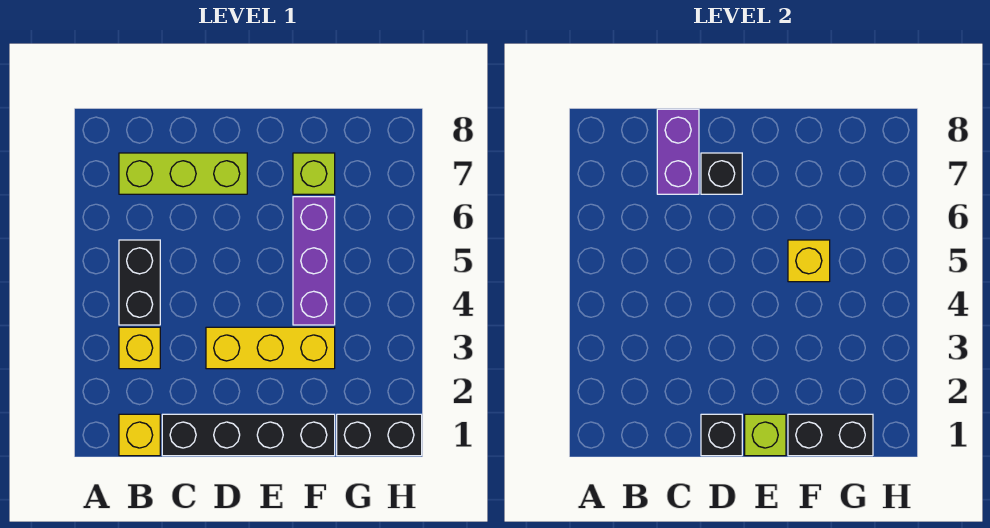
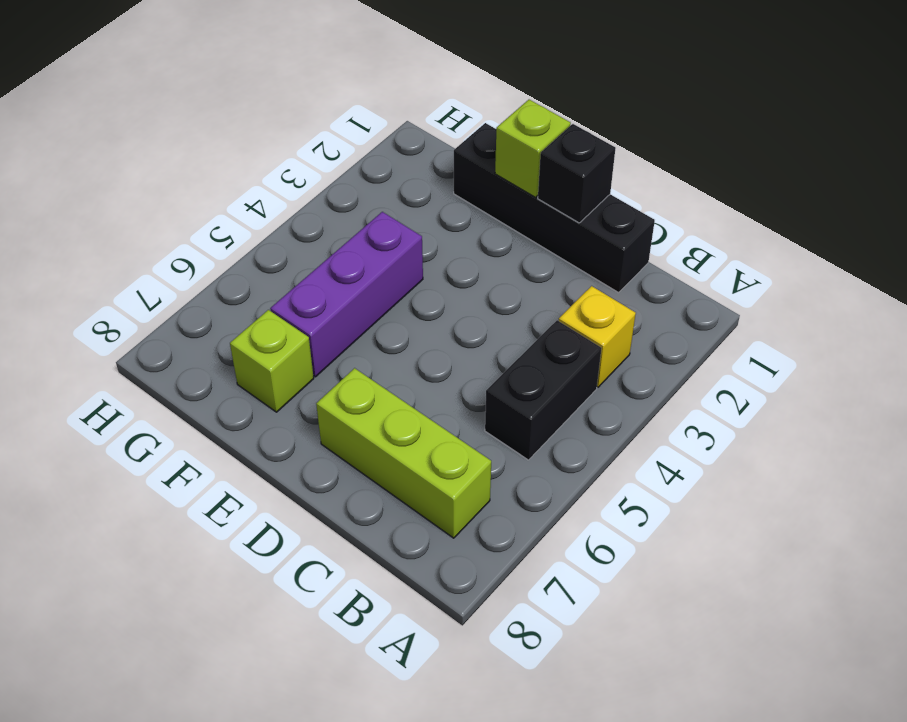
none -> yellow brick B1 level 1
none -> yellow brick D3:F3 level 1
none -> black brick G1:H1 level 1

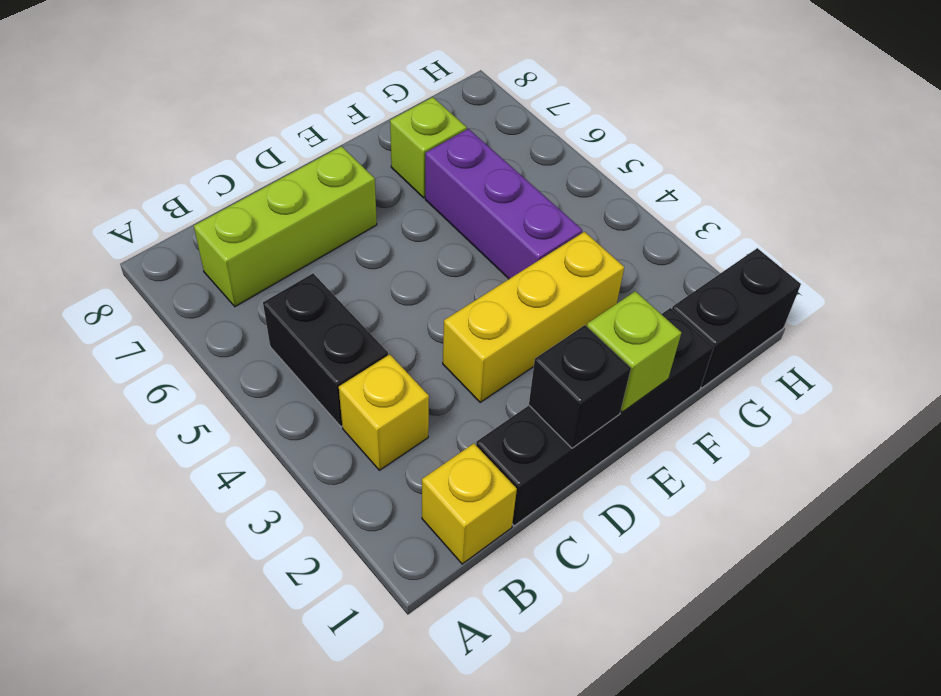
none -> purple brick C7:C8 level 2
none -> black brick D7 level 2
none -> black brick F1:G1 level 2

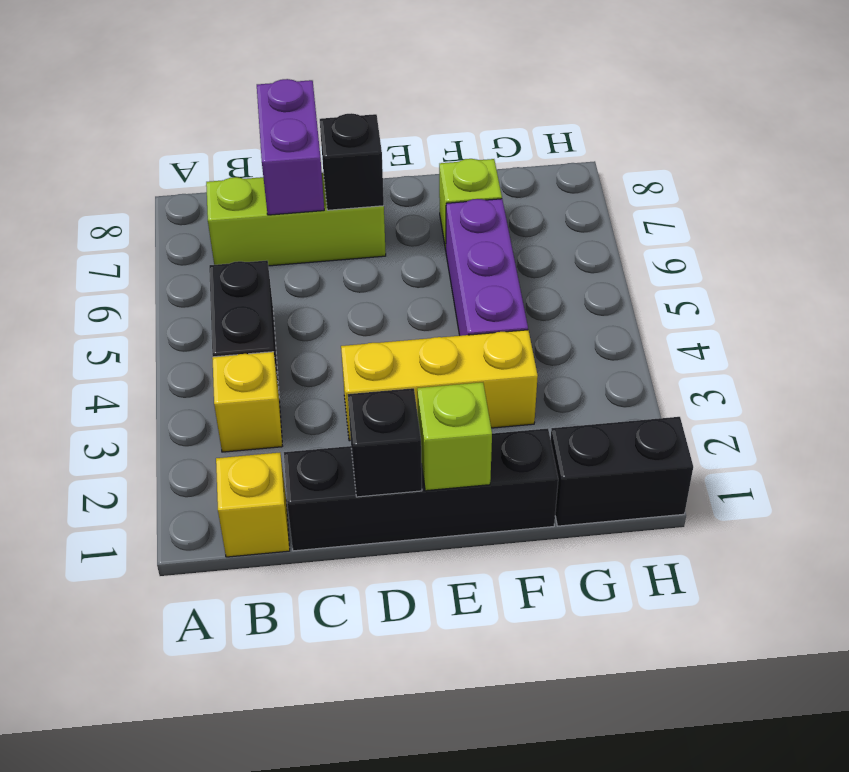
none -> black brick F1:G1 level 2
none -> yellow brick F5 level 2

